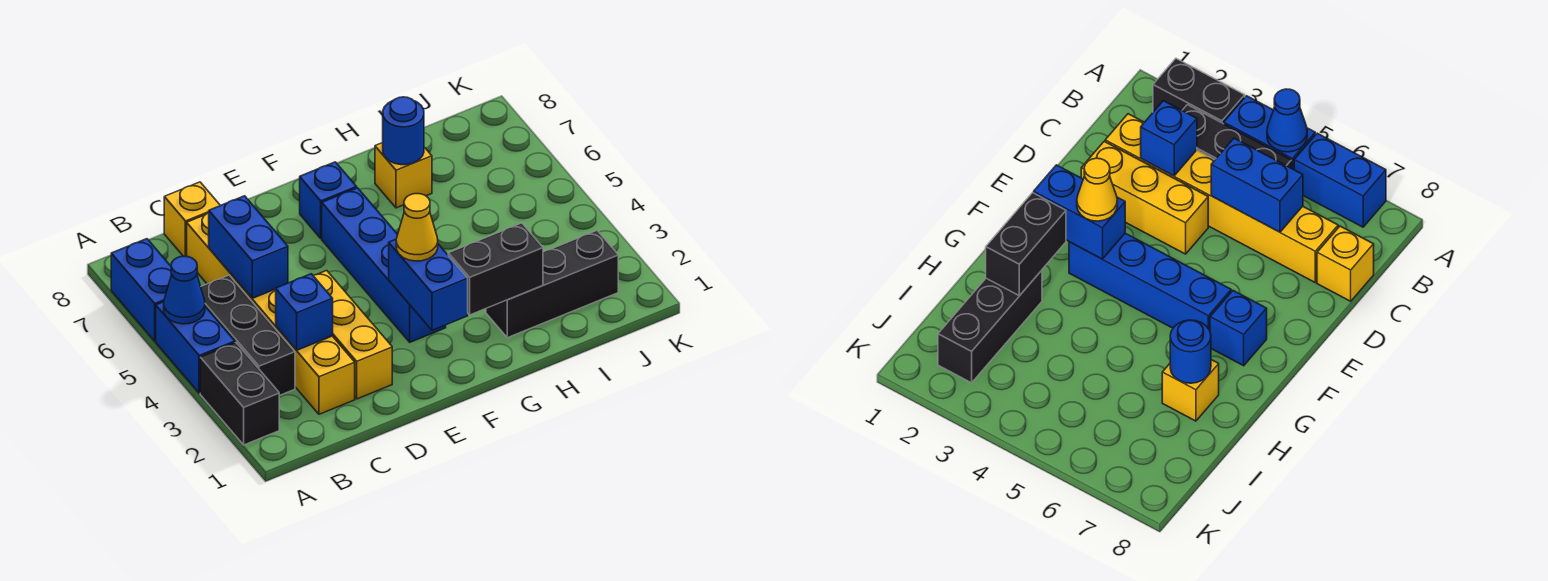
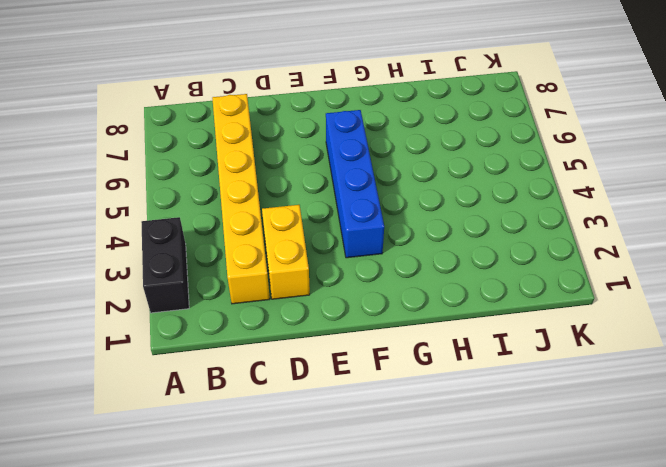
yellow brick D2:D3 level 1 -> yellow brick D2:D4 level 1
none -> blue brick A4:A5 level 1
none -> blue brick A6:A7 level 1
none -> black brick B3:B5 level 1

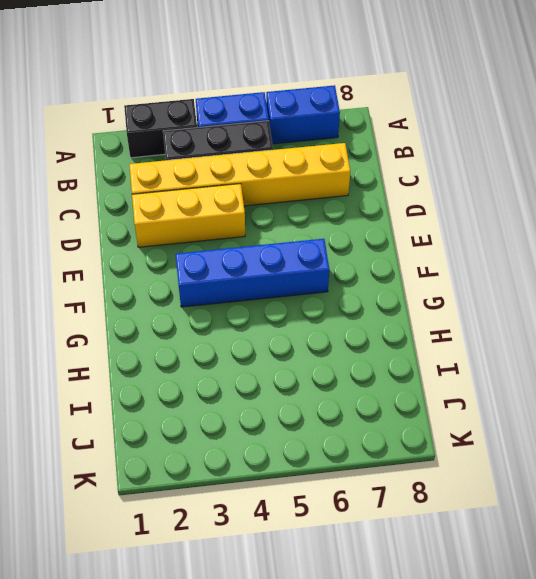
none -> yellow brick C8 level 1
none -> blue brick F7 level 1
none -> black brick H2:J2 level 1

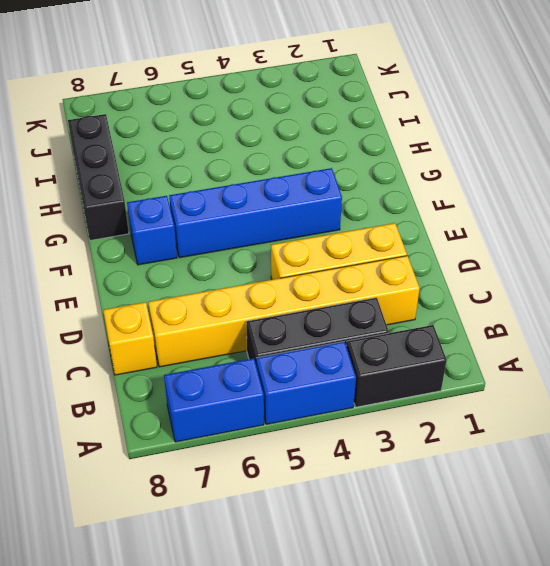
black brick G8:I8 level 1 -> black brick H2:J2 level 1
none -> yellow brick H7 level 1
none -> blue cone A5 level 2
none -> blue brick C3 level 2

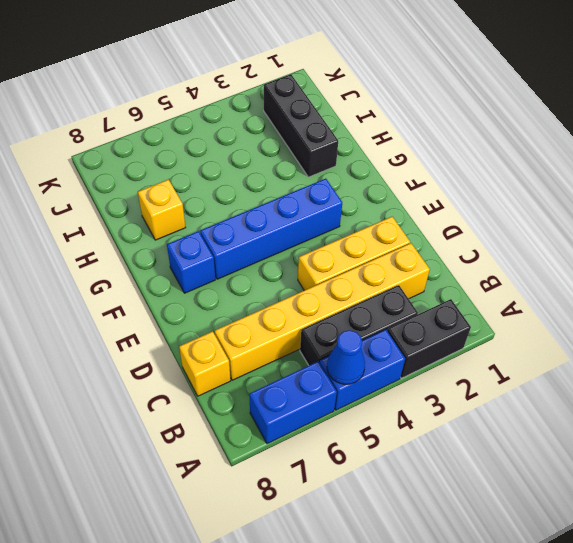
none -> blue brick C3 level 2
none -> blue brick C5:C6 level 2
none -> blue brick F2:F3 level 2

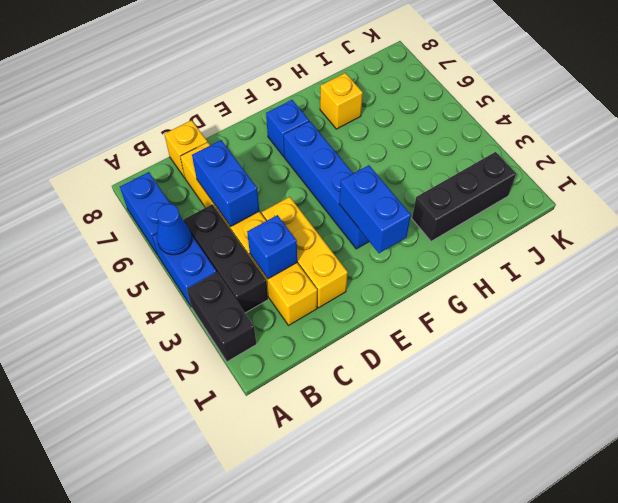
none -> black brick G2:H2 level 2
none -> blue round brick H7 level 2
none -> yellow cone F3 level 3

